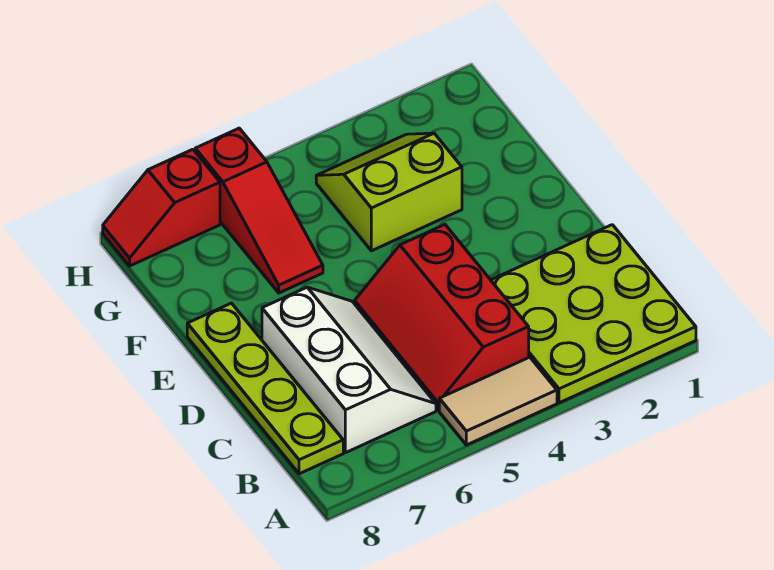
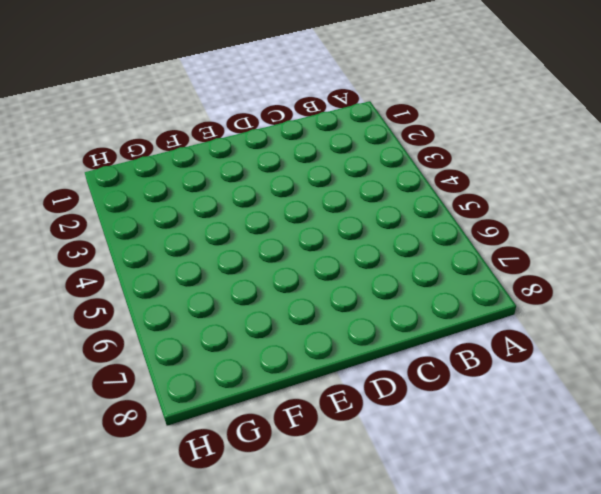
none -> lime plate A1:C3 level 1
none -> tan tile A4:A5 level 1

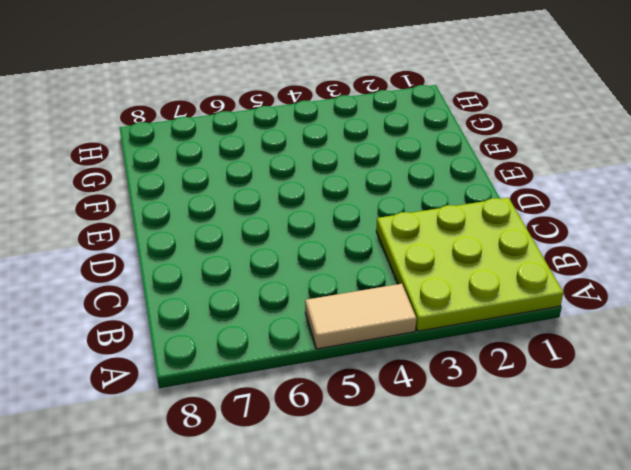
none -> red slope B4:D5 level 1 top 4
none -> white slope B6:D7 level 1 top 7

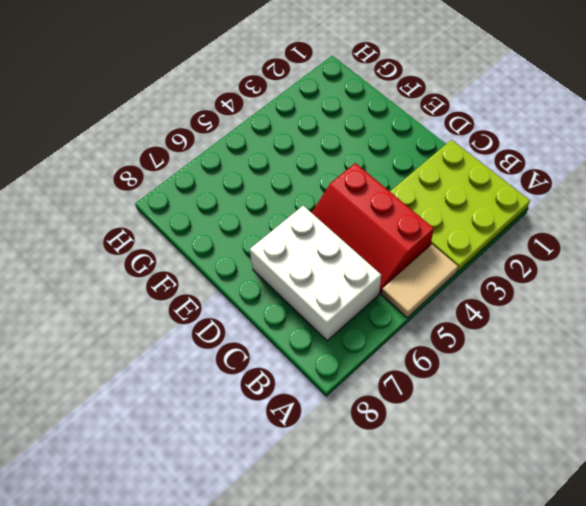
white brick B6:D7 level 1 -> white slope B6:D7 level 1 top 7
none -> lime plate B8:E8 level 1
none -> lime slope F3:G4 level 1 top F

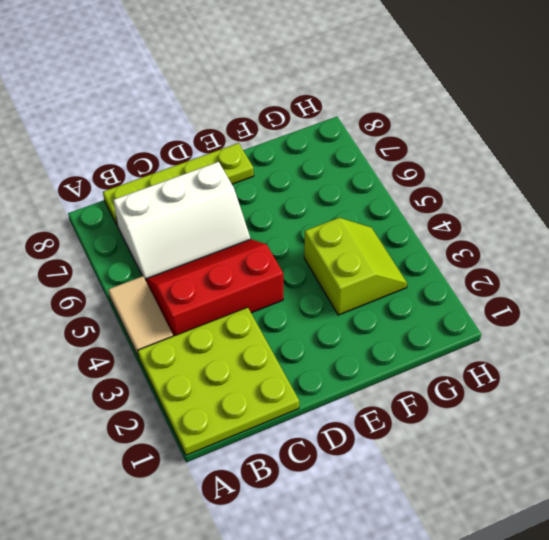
none -> red slope F6:H6 level 1 top H
none -> red slope H7:H8 level 1 top 7

